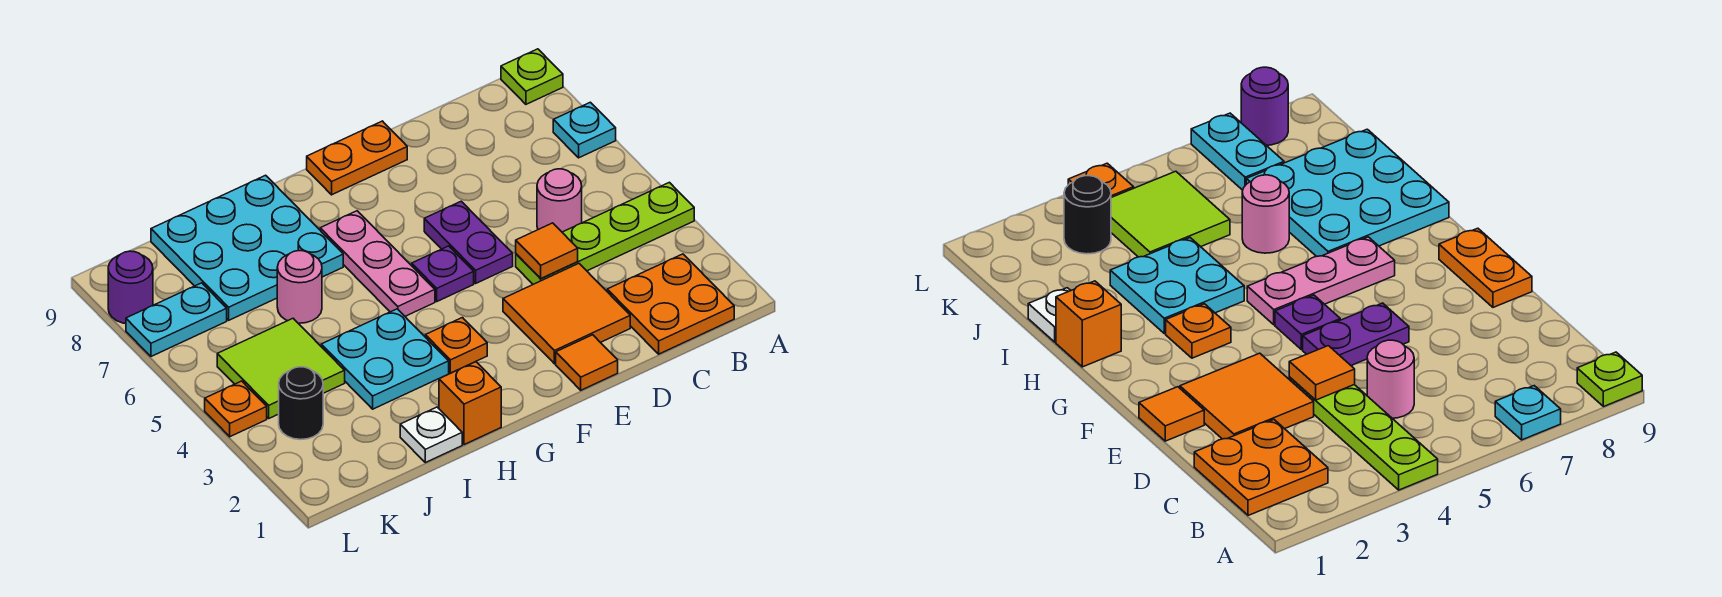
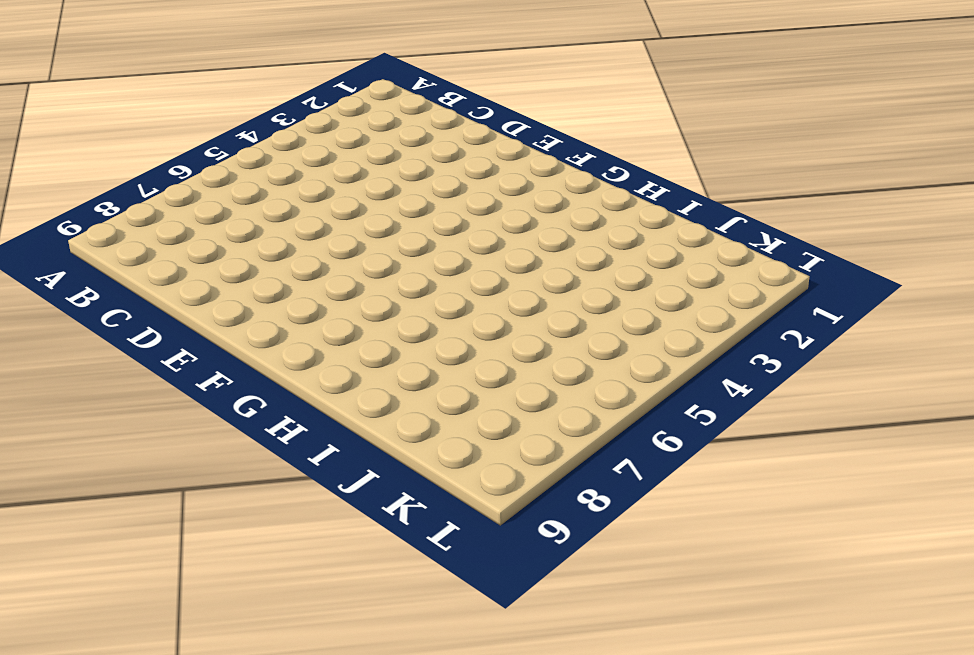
none -> lime plate A4:D4 level 1
none -> cyan plate A7 level 1
none -> lime plate A9 level 1

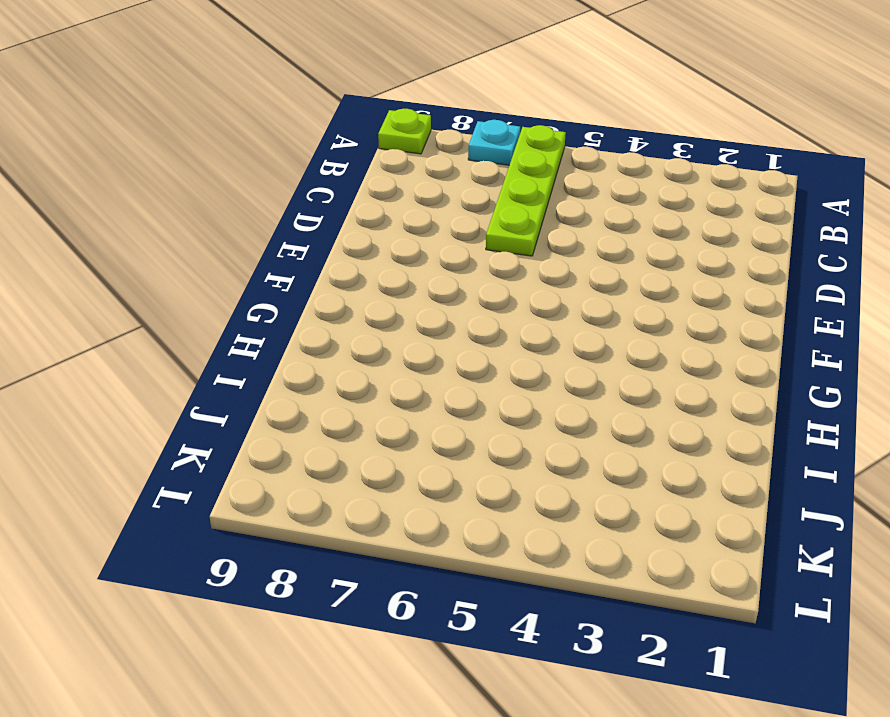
lime plate A6:D6 level 1 -> lime plate A4:D4 level 1
none -> orange plate B1:C2 level 1
none -> pink round brick C5 level 1
none -> orange tile D2:E3 level 1

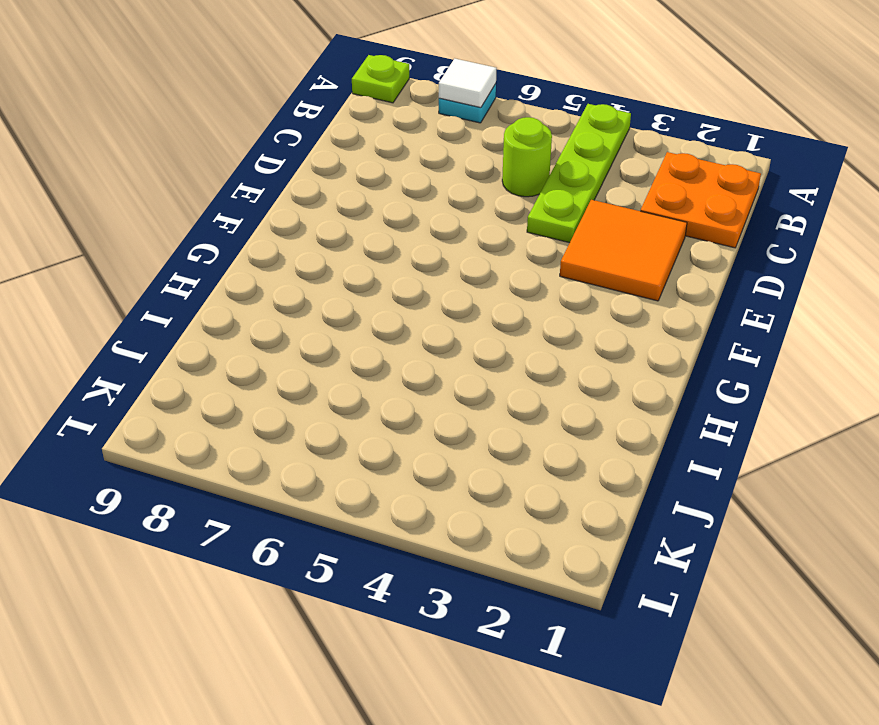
white tile A7 level 2 -> none
lime round brick C5 level 1 -> pink round brick C5 level 1
none -> orange tile E1 level 1
none -> purple plate E5:E6 level 1
none -> orange plate E9:F9 level 1

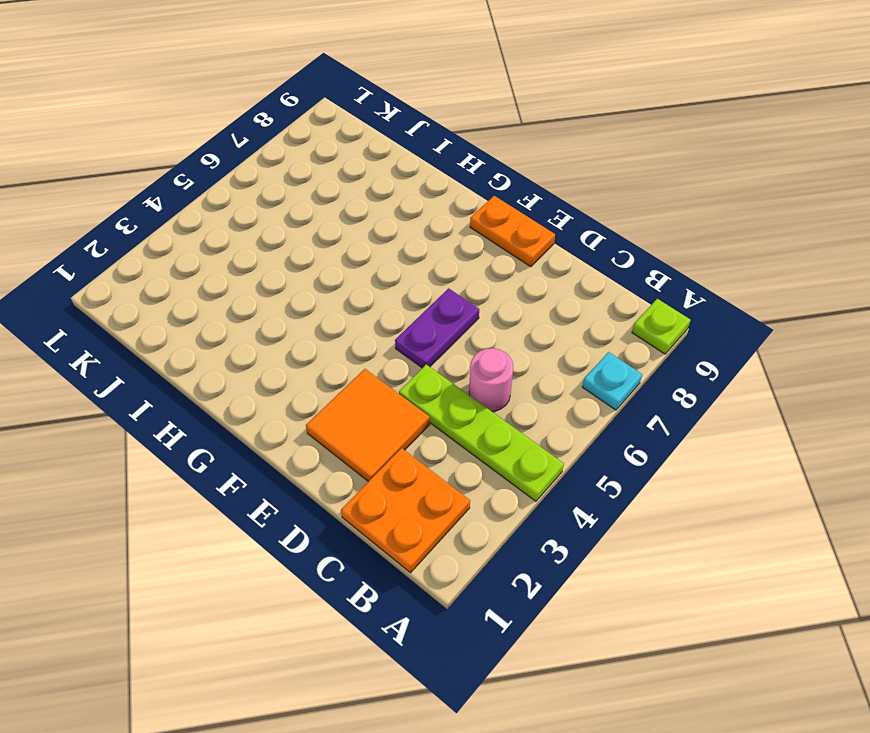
none -> orange tile E1 level 1
none -> purple plate F5 level 1
none -> orange plate G3 level 1

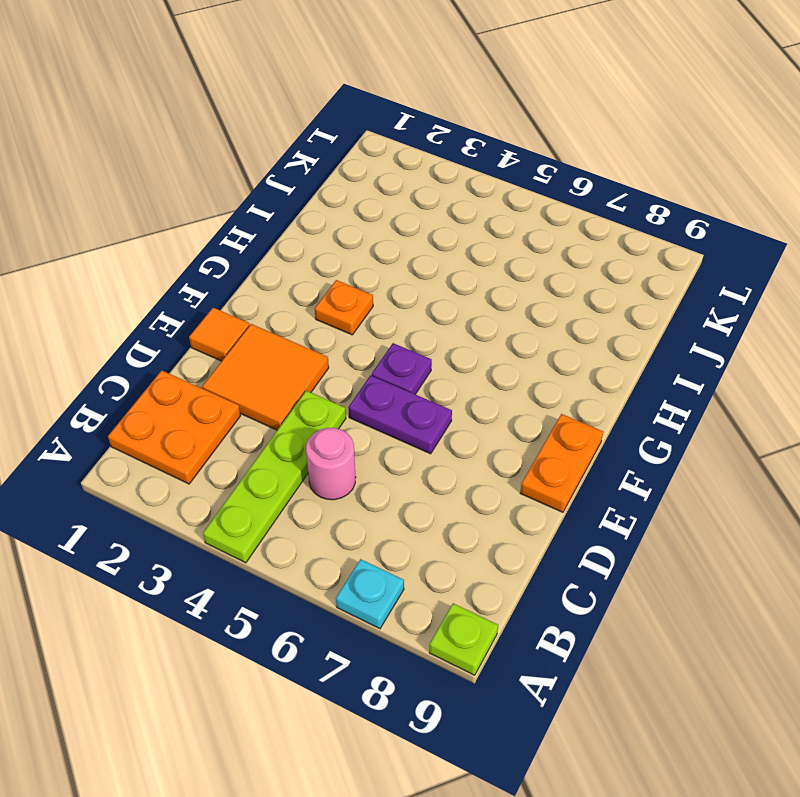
none -> pink plate G5:G7 level 1
none -> orange brick H1 level 1
none -> cyan plate H3:I4 level 1

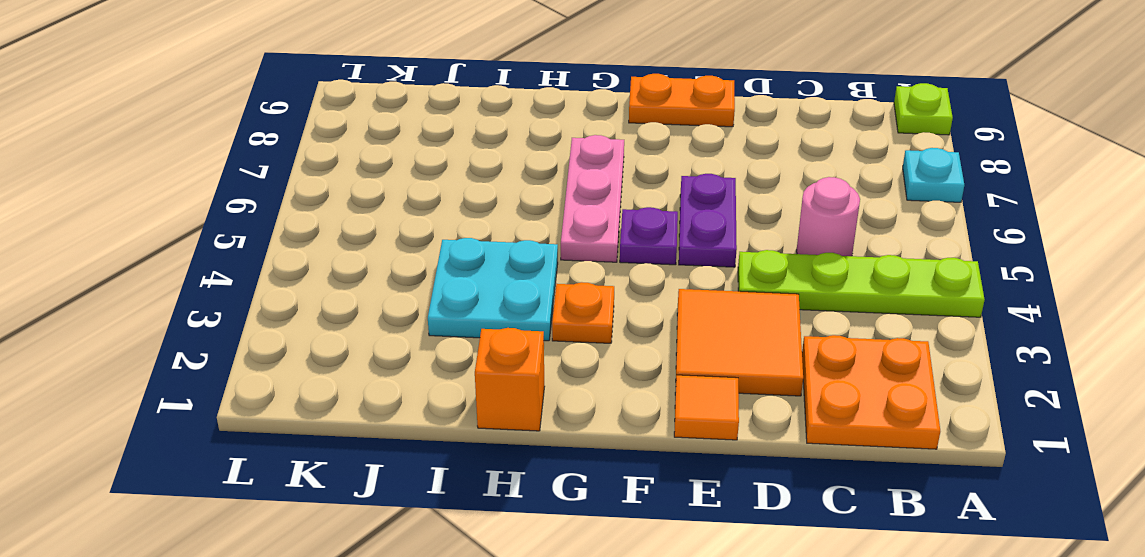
none -> cyan plate H7:J9 level 1
none -> white plate I1 level 1
none -> pink round brick I6 level 1

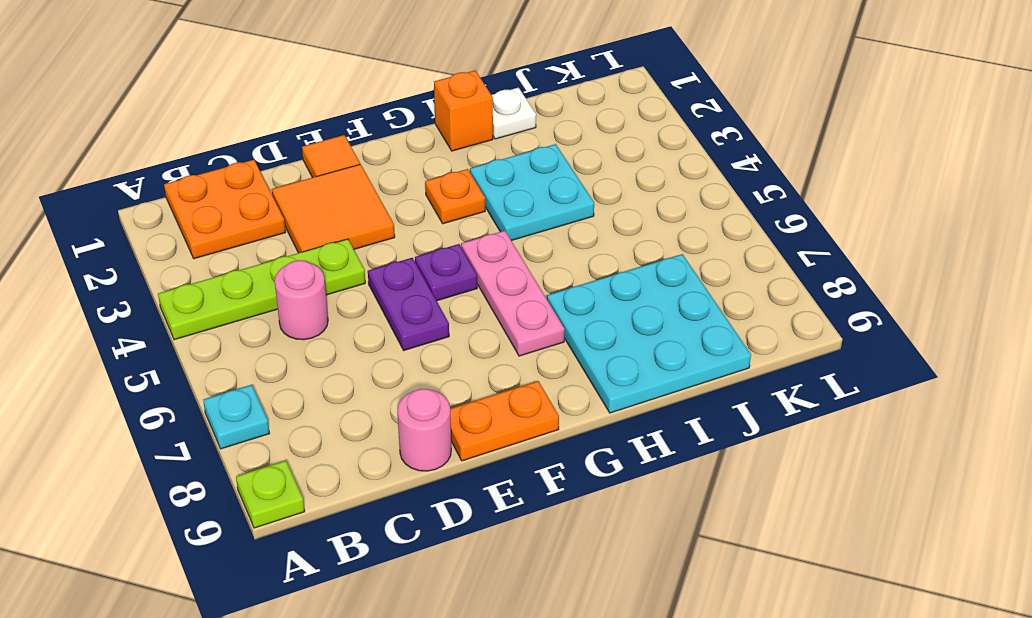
pink round brick D9 level 1 -> pink round brick I6 level 1
none -> lime tile J4:K5 level 1
none -> black round brick K3 level 1
none -> cyan plate K7:L7 level 1

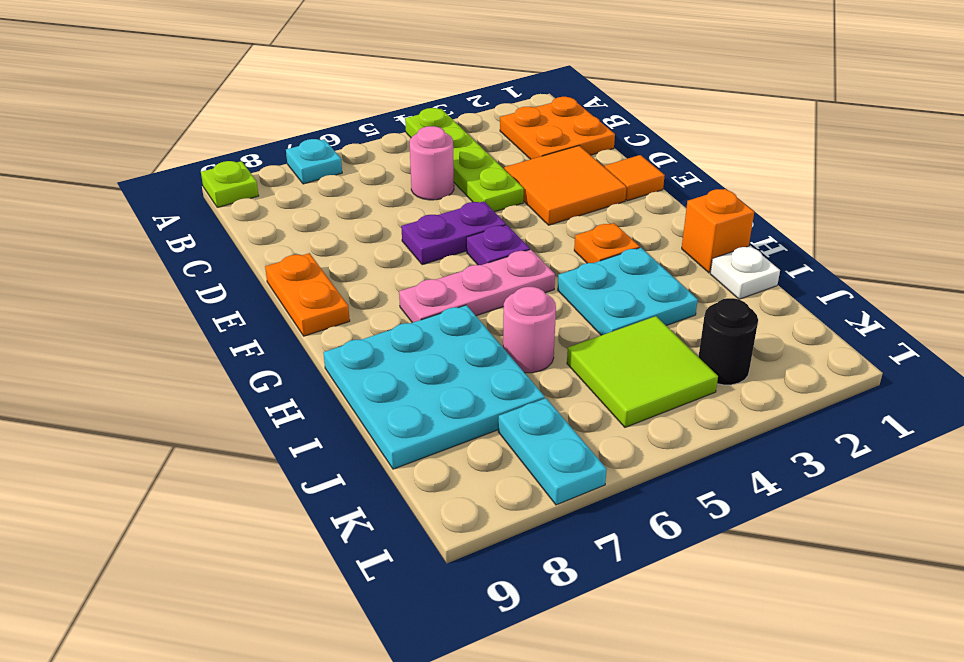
none -> orange plate L4 level 1
none -> purple round brick L8 level 1
none -> orange tile D4 level 2

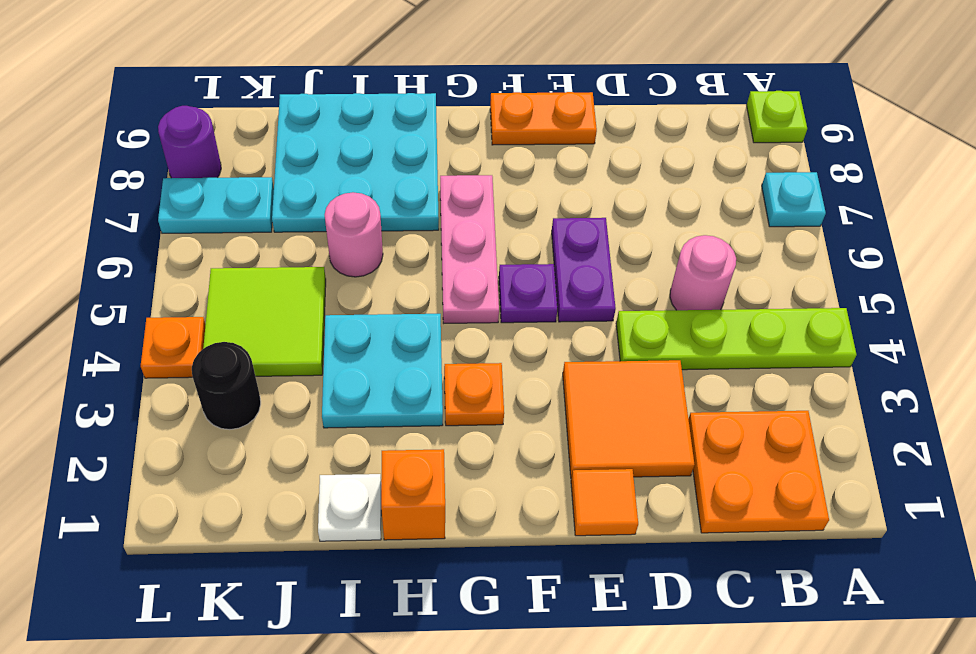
none -> orange tile D4 level 2

